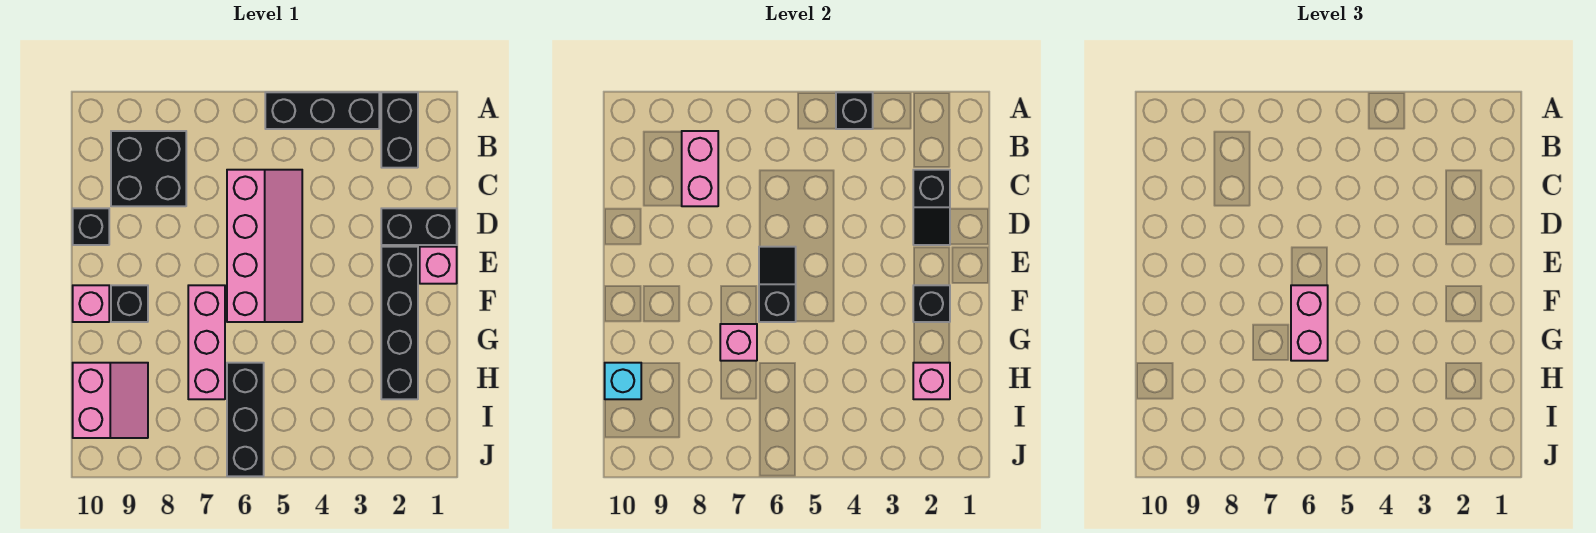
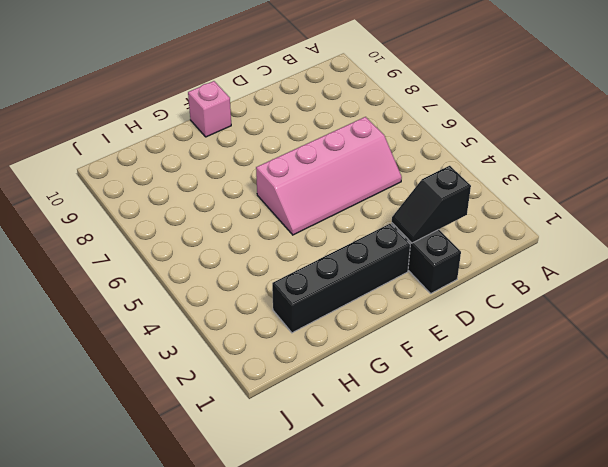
none -> black brick A2:B2 level 1
none -> black brick A3:A5 level 1
none -> black brick B8:C9 level 1

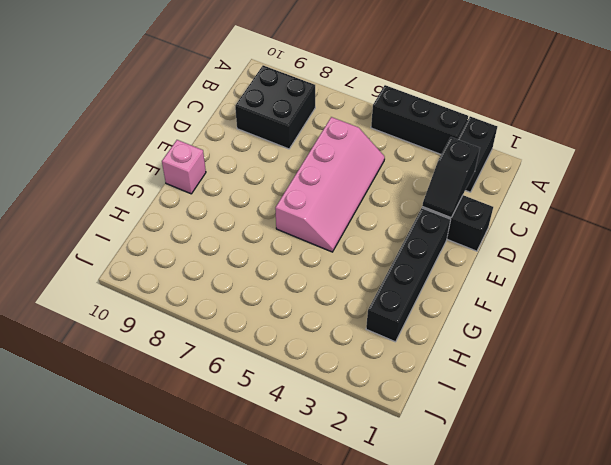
none -> black brick D10 level 1
none -> pink brick E1 level 1
none -> pink brick F7:H7 level 1

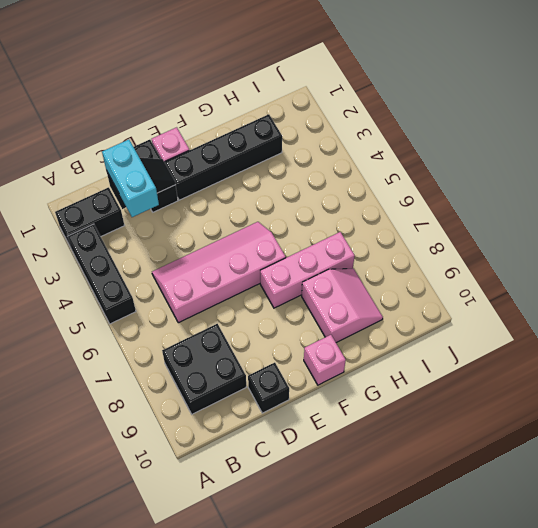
cyan brick C2:C3 level 3 -> none
pink slope G8:H9 level 1 top G -> pink slope H9:I10 level 1 top 10
none -> black brick F9 level 1
none -> black brick H6:J6 level 1
none -> black brick A4 level 2

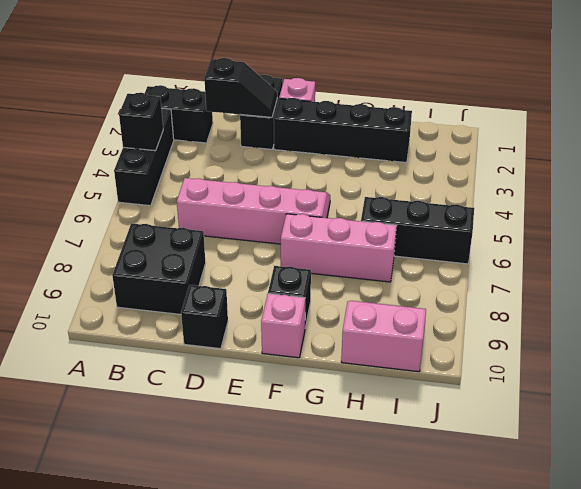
none -> pink brick B8:C8 level 2
none -> black slope E6:F6 level 2 top F
none -> black brick F2 level 2

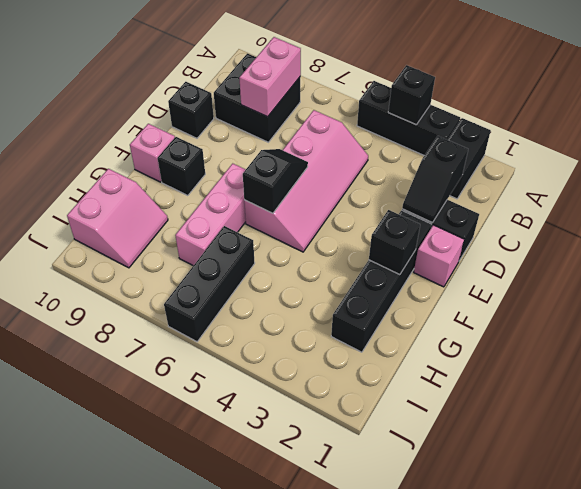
none -> pink brick G7 level 2
none -> pink brick H2 level 2
none -> cyan brick H10 level 2

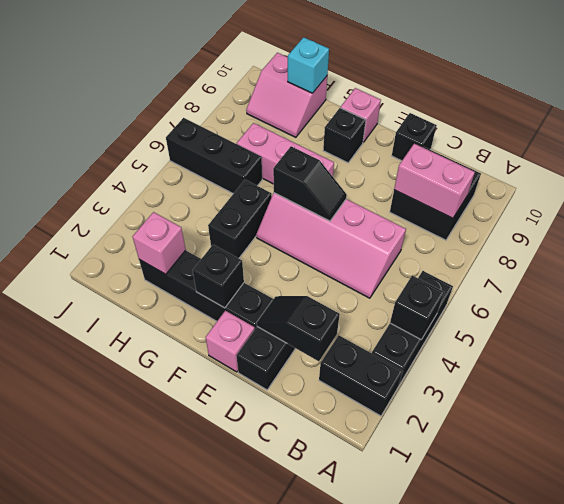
black brick G4:G5 level 1 -> none
none -> pink brick G7 level 2
none -> pink brick F6:G6 level 3

